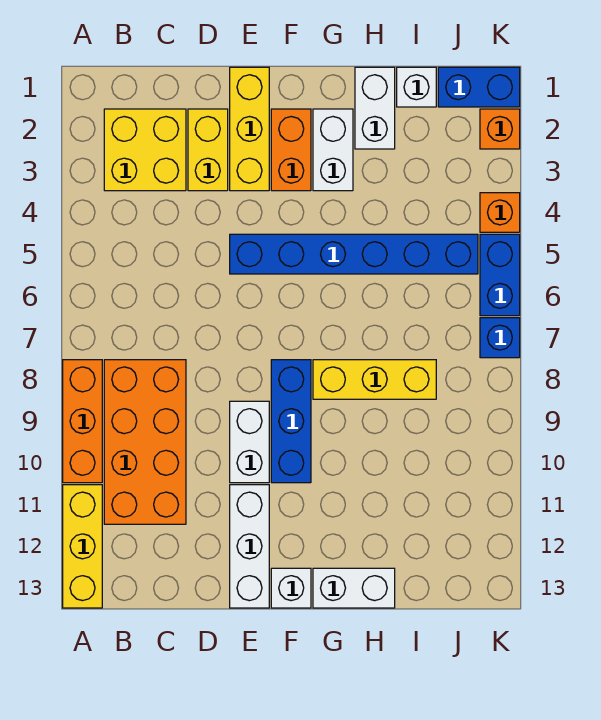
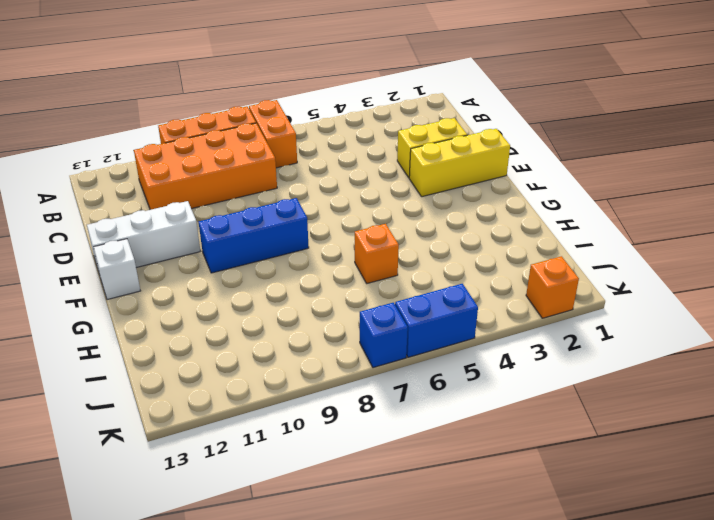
orange brick A7:B7 level 1 -> orange brick F2:F3 level 1
orange brick H6 level 1 -> orange brick K4 level 1
none -> yellow brick A11:A13 level 1
none -> yellow brick B2:C3 level 1
none -> blue brick E5:J5 level 1

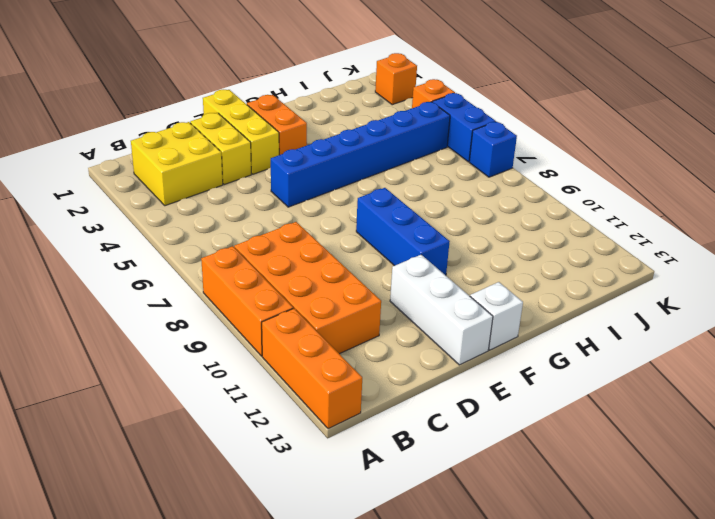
orange brick A11:A13 level 1 -> yellow brick A11:A13 level 1
none -> white brick E9:E10 level 1
none -> white brick G2:G3 level 1
none -> yellow brick G8:I8 level 1

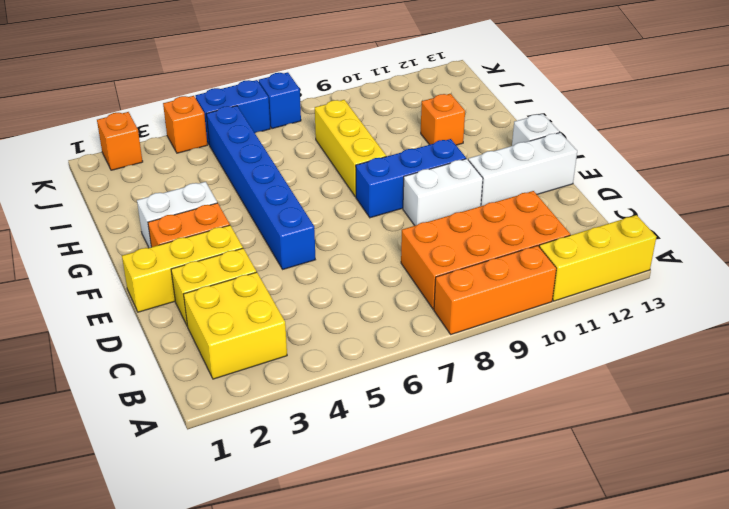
orange brick H11 level 1 -> none
none -> white brick G13:H13 level 1
none -> white brick H1:H2 level 1
none -> white brick I1 level 1

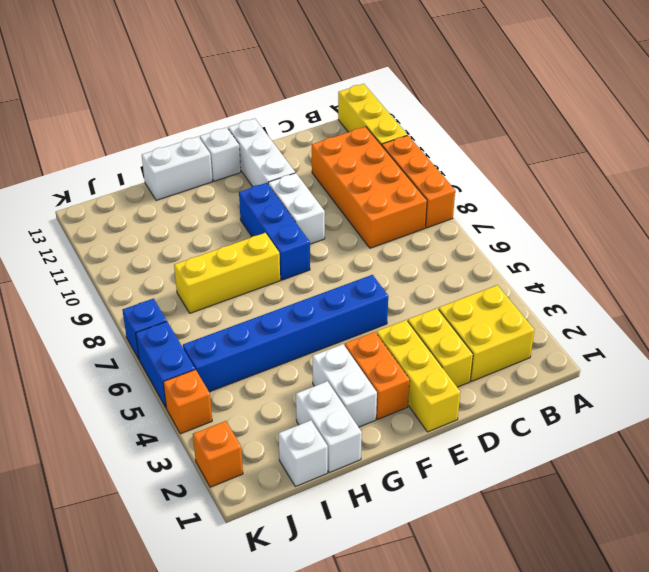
none -> blue brick J1:K1 level 1

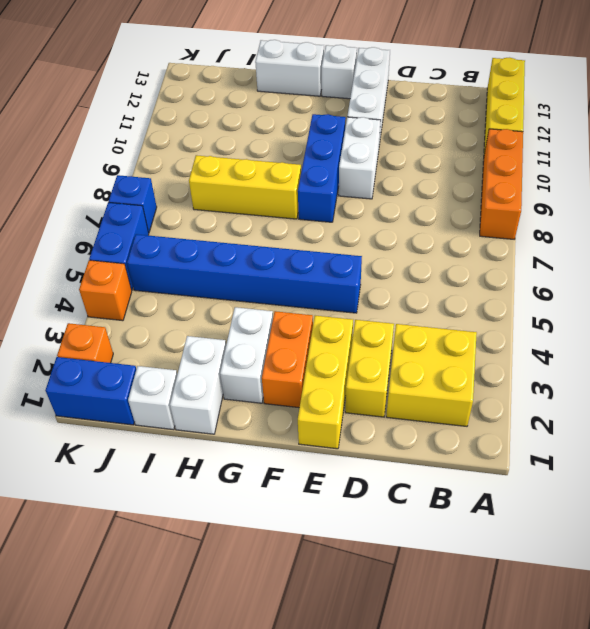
none -> orange brick B8:C11 level 1

